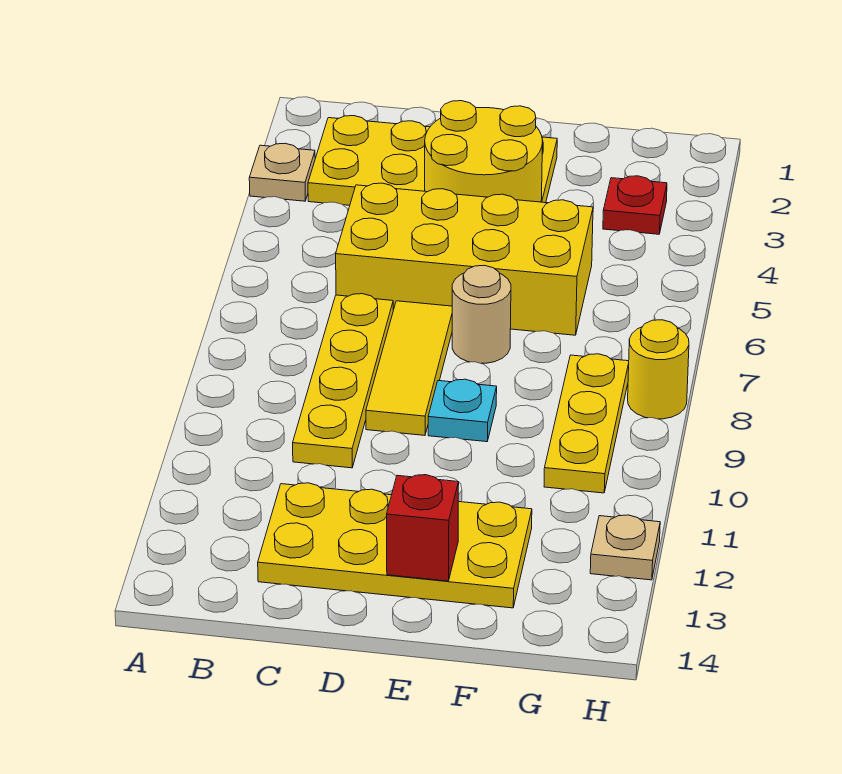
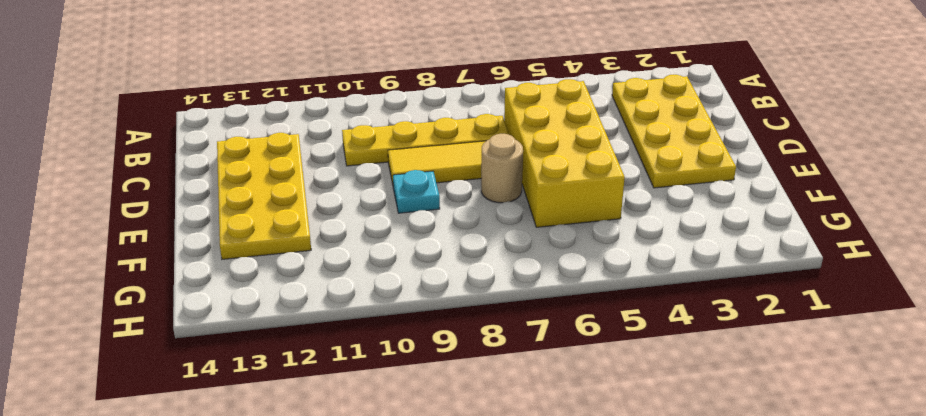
none -> tan plate A3 level 1
none -> red plate G3 level 1
none -> yellow plate G8:G10 level 1

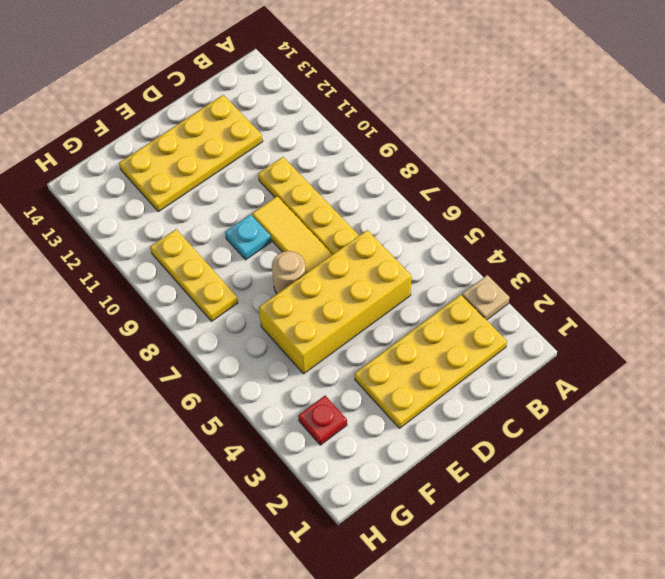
none -> yellow round brick H8 level 1
none -> tan plate H12 level 1
none -> yellow round brick D3:E4 level 2

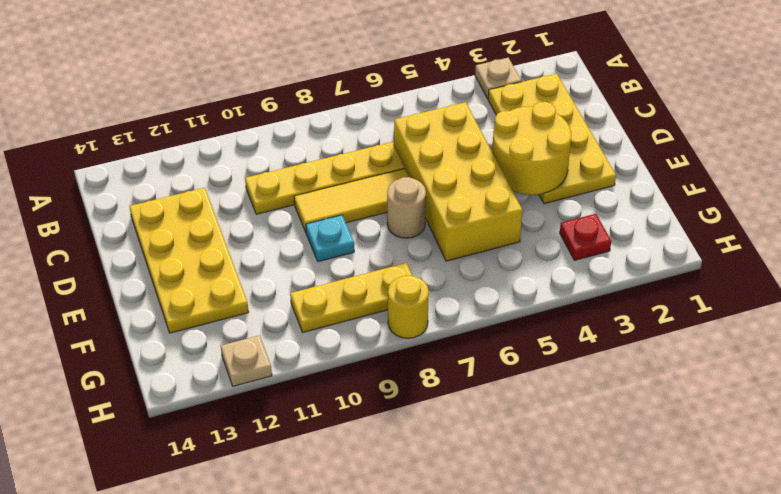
none -> red brick E13 level 2

